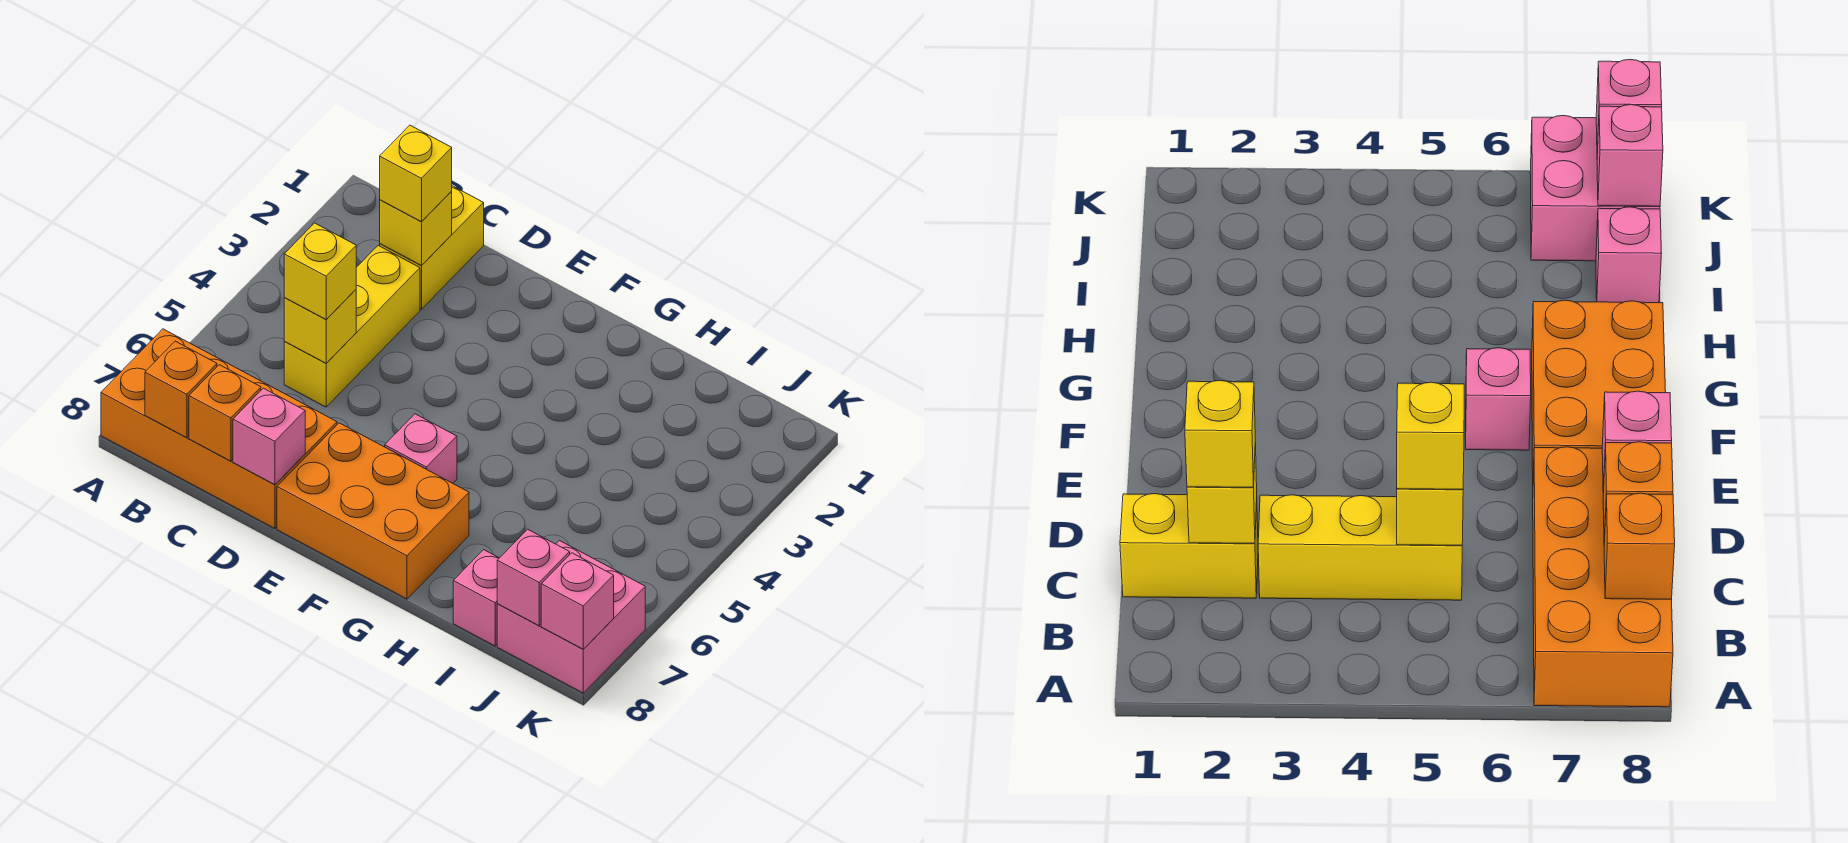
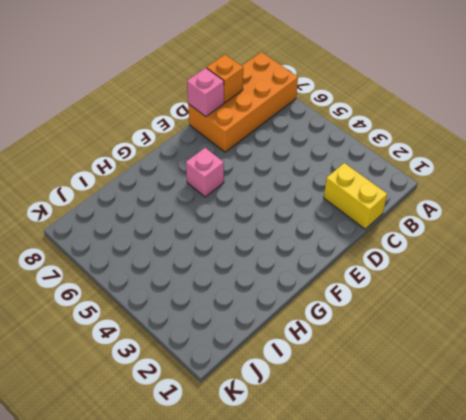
none -> yellow brick C3:C5 level 1
none -> orange brick E7:G8 level 1
none -> pink brick I8 level 1

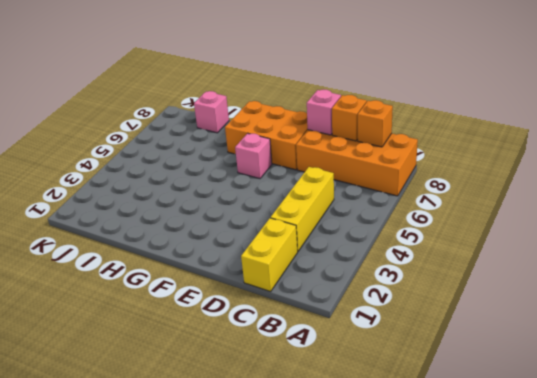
none -> pink brick J7:K8 level 1
none -> yellow brick C2 level 2
none -> yellow brick C5 level 2

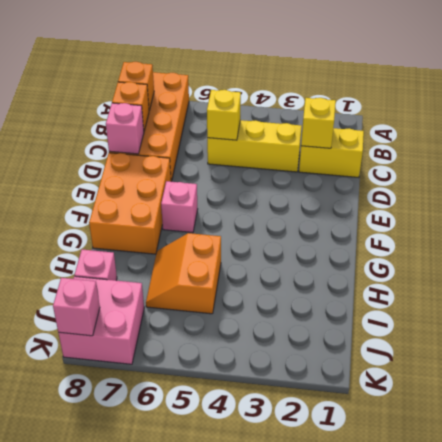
orange slope H5:I6 level 1 top 5 -> none
none -> pink brick J8 level 2
none -> yellow brick C2 level 3
none -> yellow brick C5 level 3

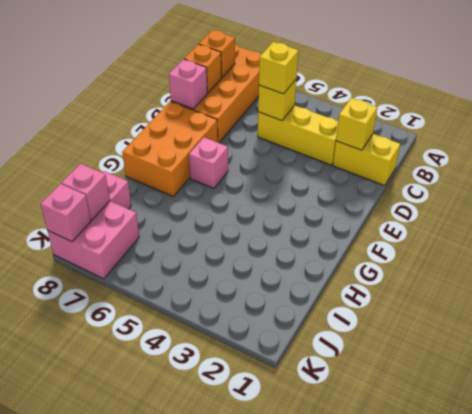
none -> yellow brick C2 level 3

